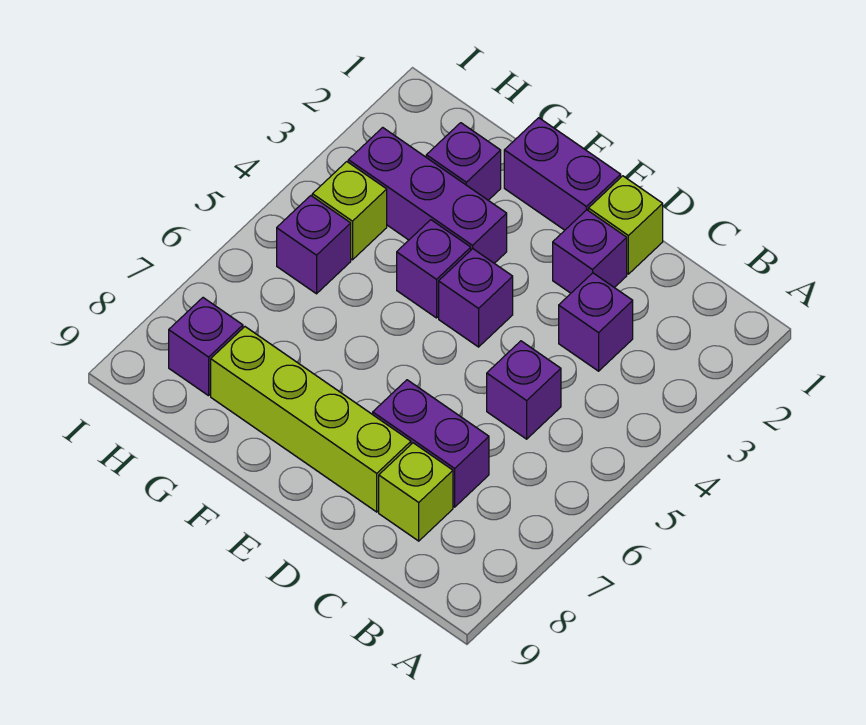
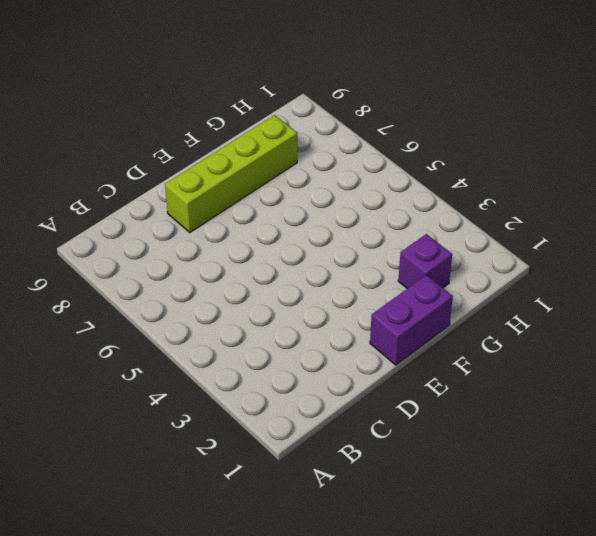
none -> purple brick C3 level 1
none -> purple brick C5 level 1
none -> purple brick C7:D7 level 1

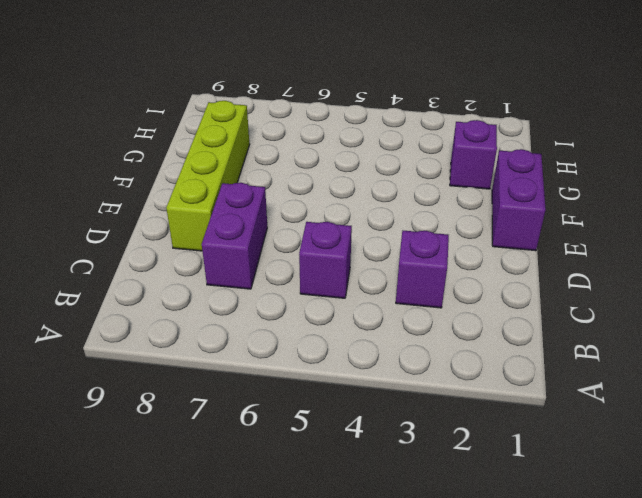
none -> lime brick C8 level 1
none -> lime brick D1 level 1
none -> purple brick D2 level 1

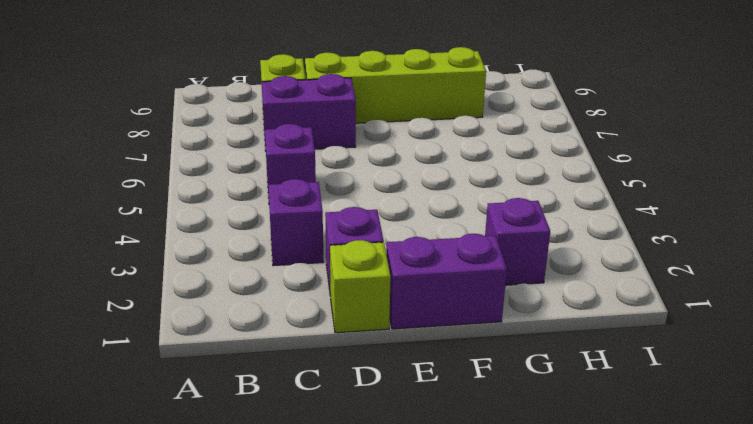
none -> purple brick E4 level 1
none -> purple brick F3:H3 level 1
none -> purple brick F4 level 1

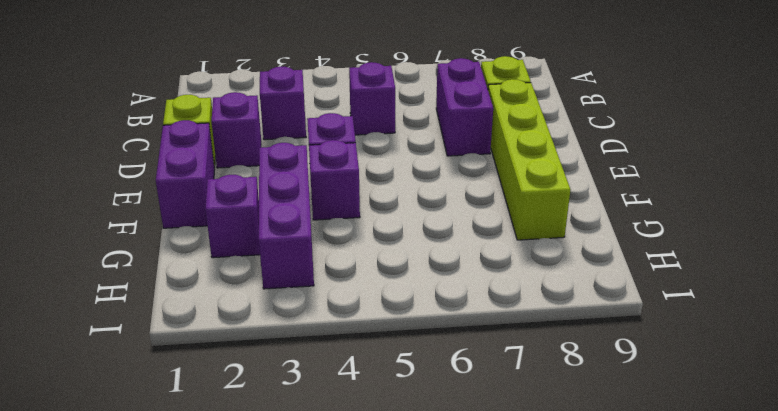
none -> lime brick H4 level 1
none -> purple brick H5 level 1
none -> purple brick H8 level 1

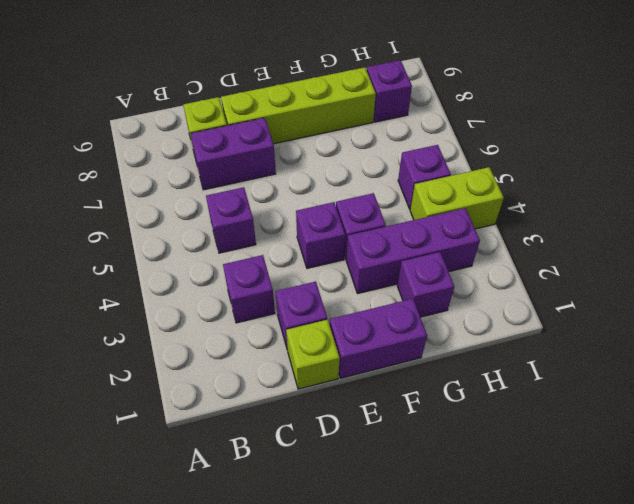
lime brick H4:I4 level 1 -> lime brick H4 level 1

